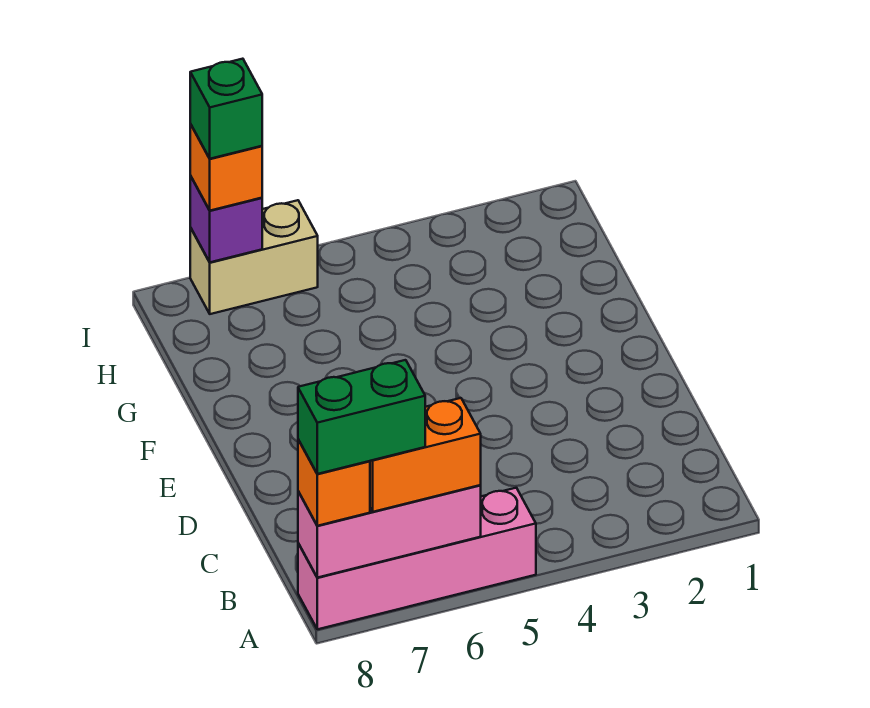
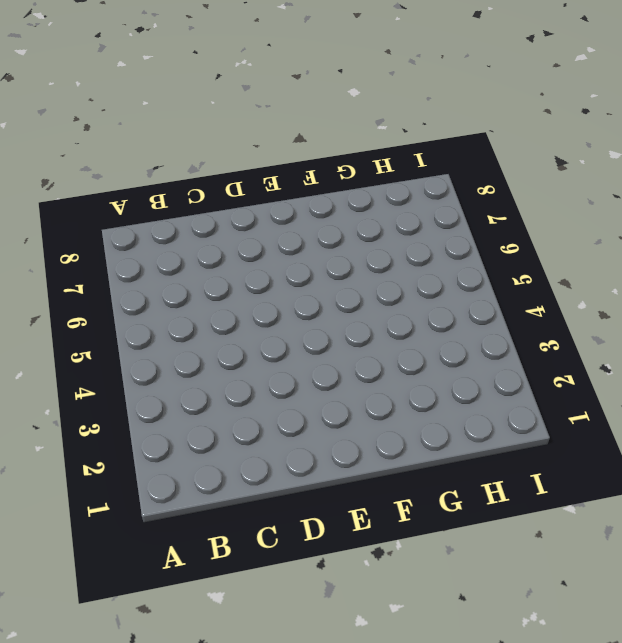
none -> pink brick A5:A8 level 1
none -> tan brick I6:I7 level 1

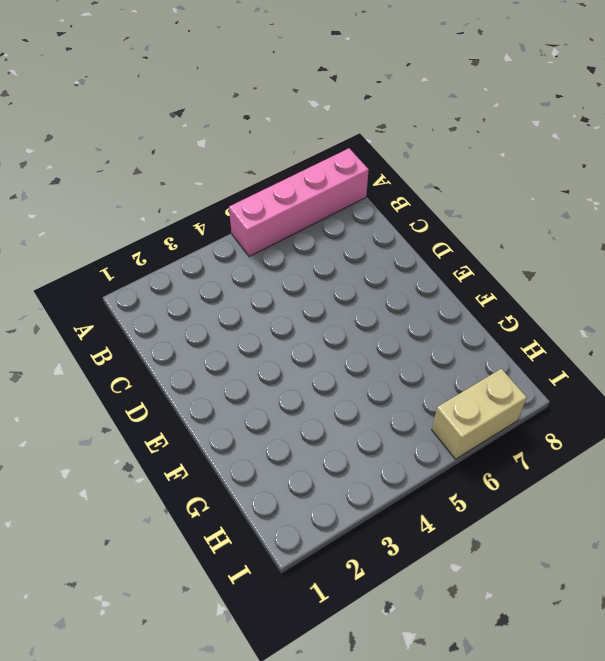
none -> pink brick A6:A8 level 2
none -> purple brick I7 level 2

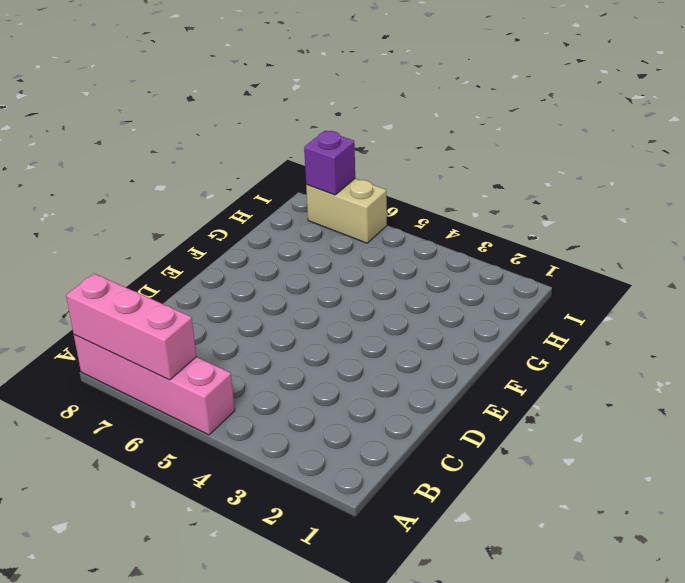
none -> orange brick A6:A7 level 3
none -> orange brick A8 level 3

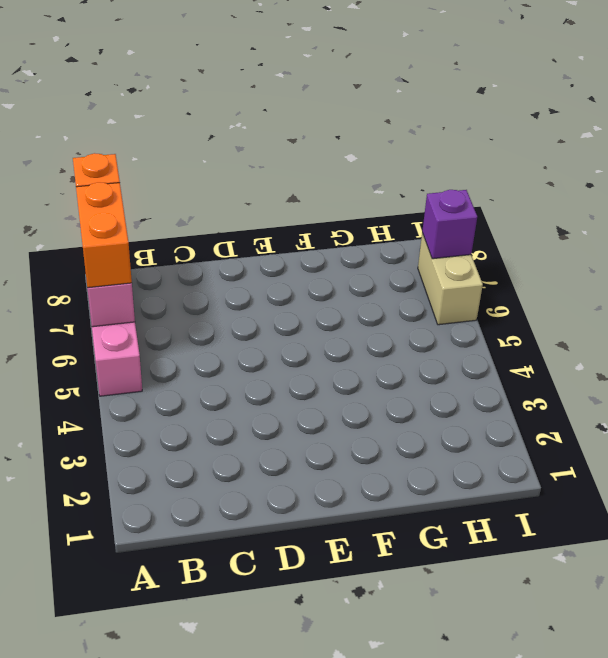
none -> orange brick I7 level 3
none -> green brick A7:A8 level 4

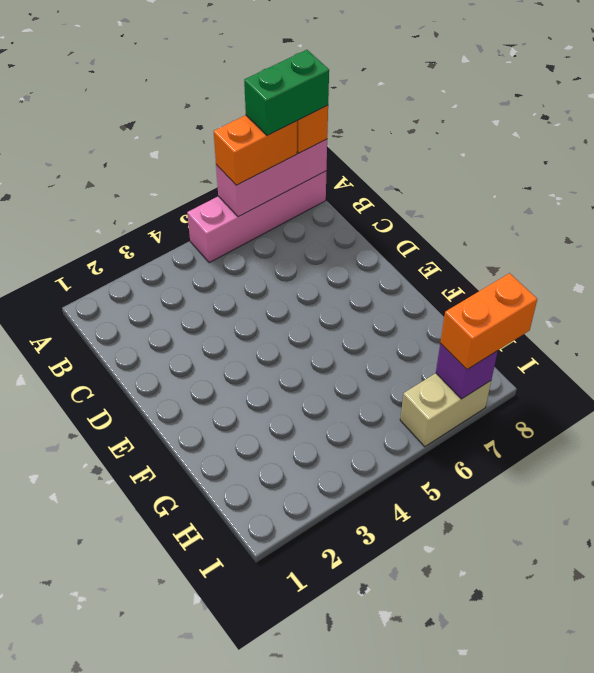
orange brick I7:I8 level 3 -> orange brick I7 level 3
none -> green brick I7 level 4

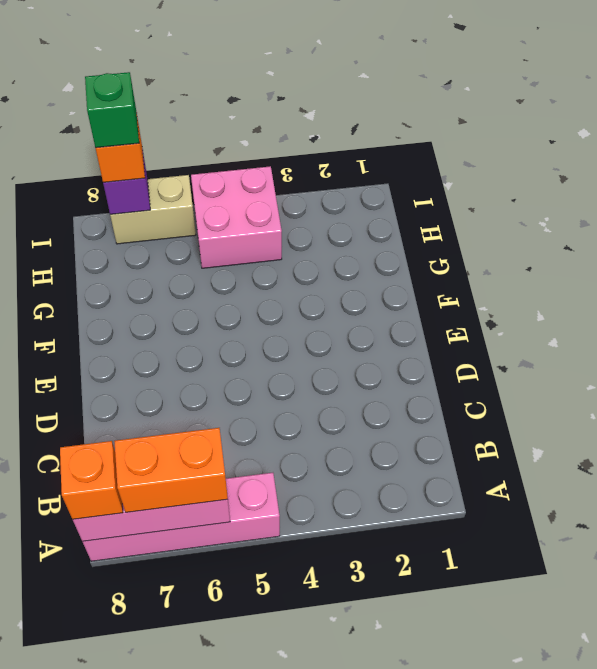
pink brick H4:I5 level 1 -> none
none -> green brick A7:A8 level 4

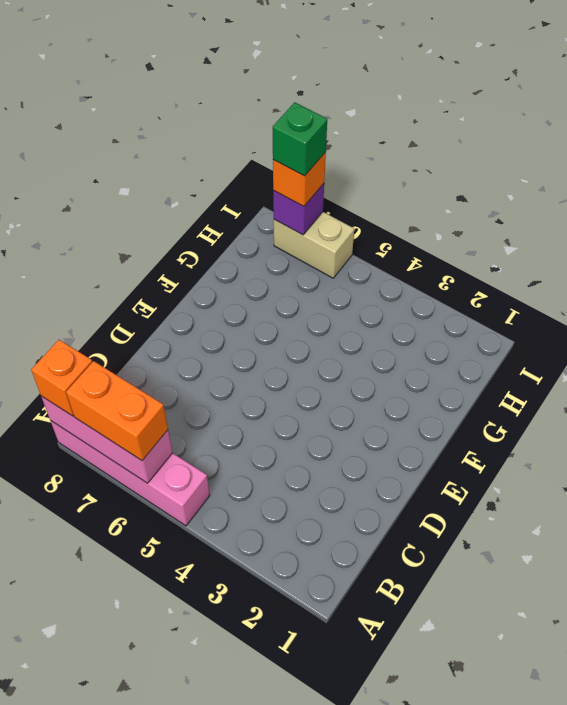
none -> green brick A7:A8 level 4

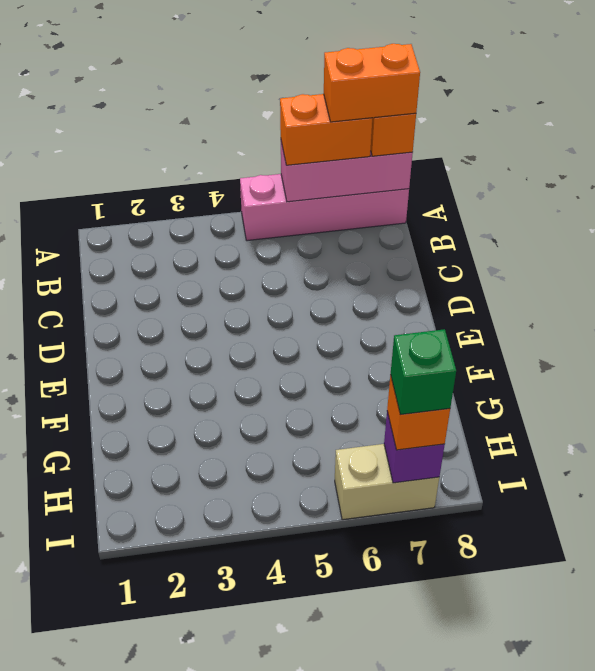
orange brick A7:A8 level 4 -> green brick A7:A8 level 4

